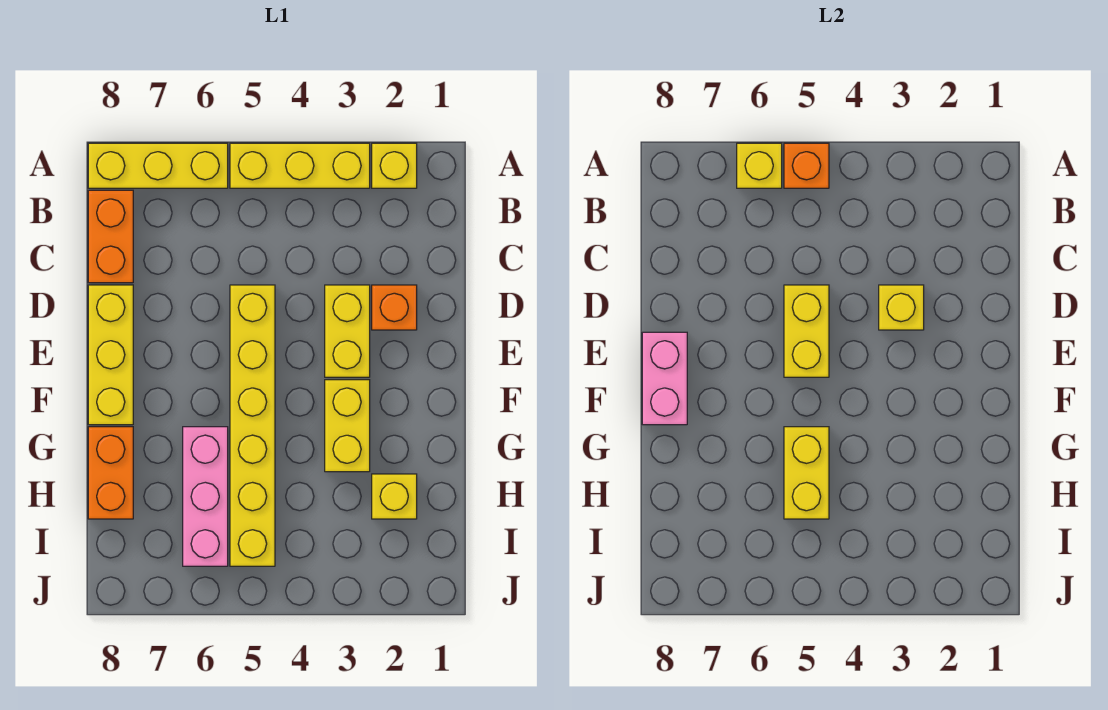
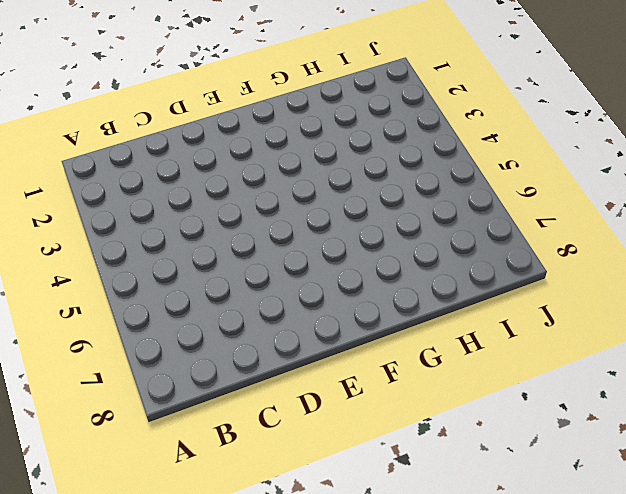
none -> yellow brick A2 level 1
none -> yellow brick A3:A5 level 1
none -> yellow brick A6:A8 level 1

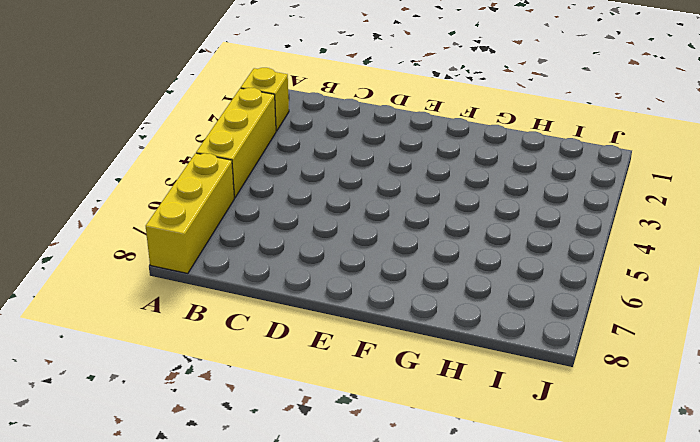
none -> orange brick B8:C8 level 1
none -> orange brick D2 level 1
none -> yellow brick D3:E3 level 1

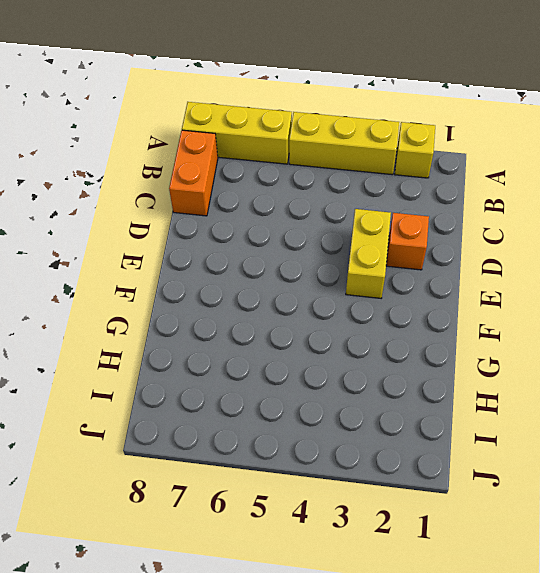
none -> yellow brick D5:I5 level 1
none -> yellow brick D8:F8 level 1
none -> yellow brick F3:G3 level 1

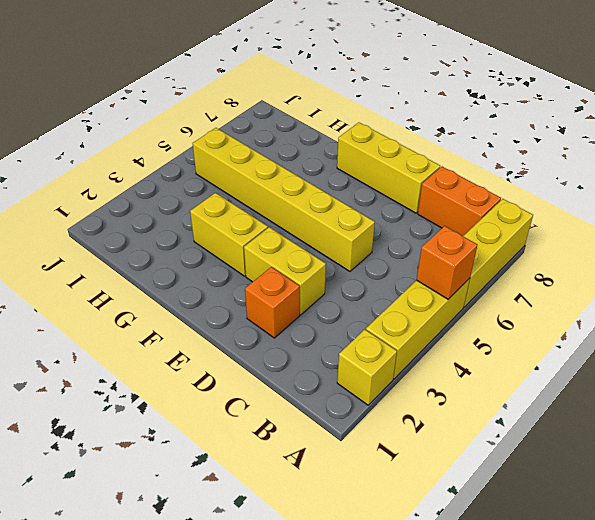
none -> pink brick G6:I6 level 1
none -> orange brick G8:H8 level 1
none -> yellow brick H2 level 1

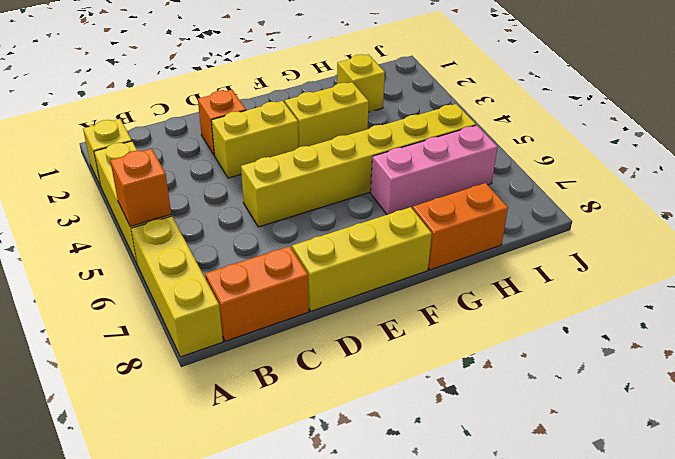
none -> yellow brick A6 level 2
none -> yellow brick D3 level 2
none -> yellow brick D5:E5 level 2

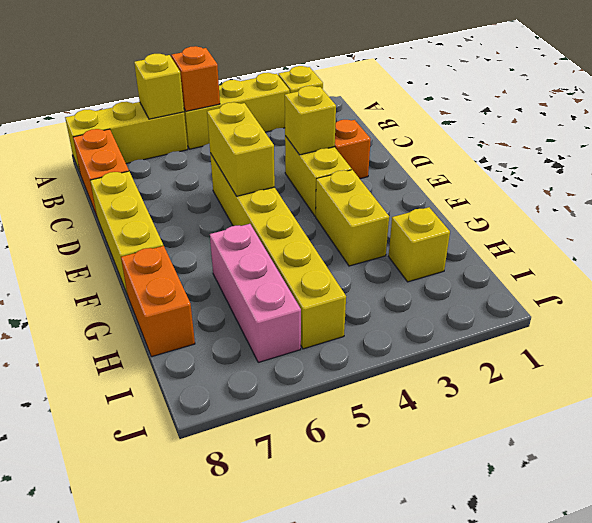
none -> pink brick E8:F8 level 2
none -> yellow brick G5:H5 level 2

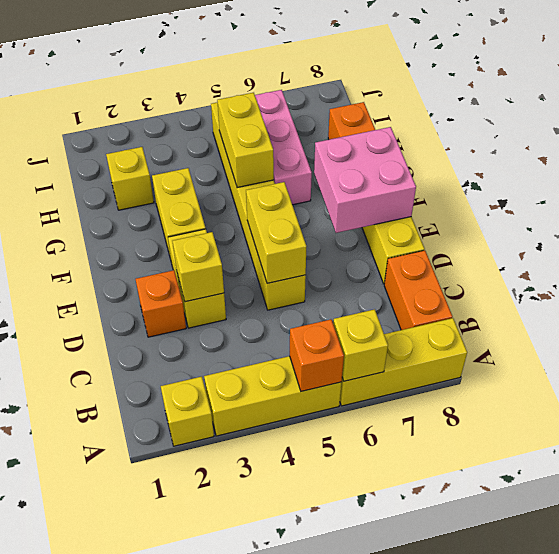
pink brick E7:F8 level 2 -> pink brick E8:F8 level 2

